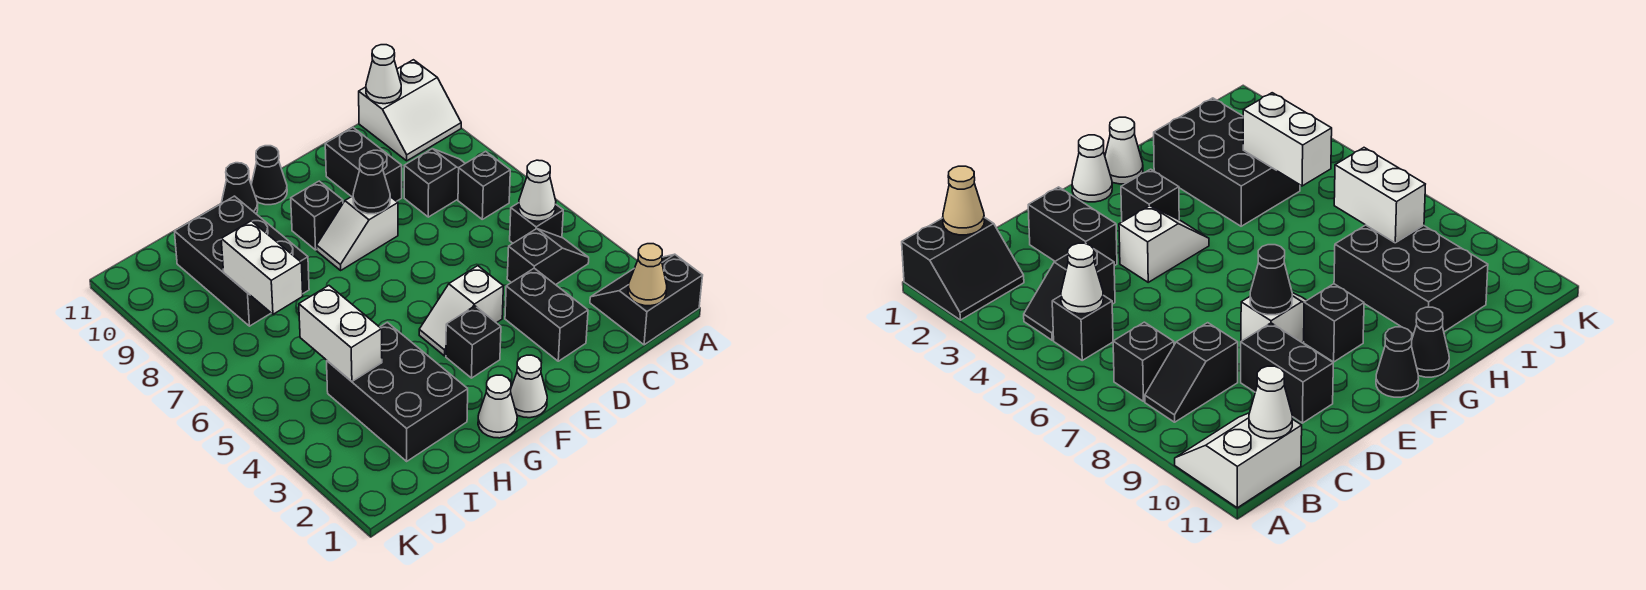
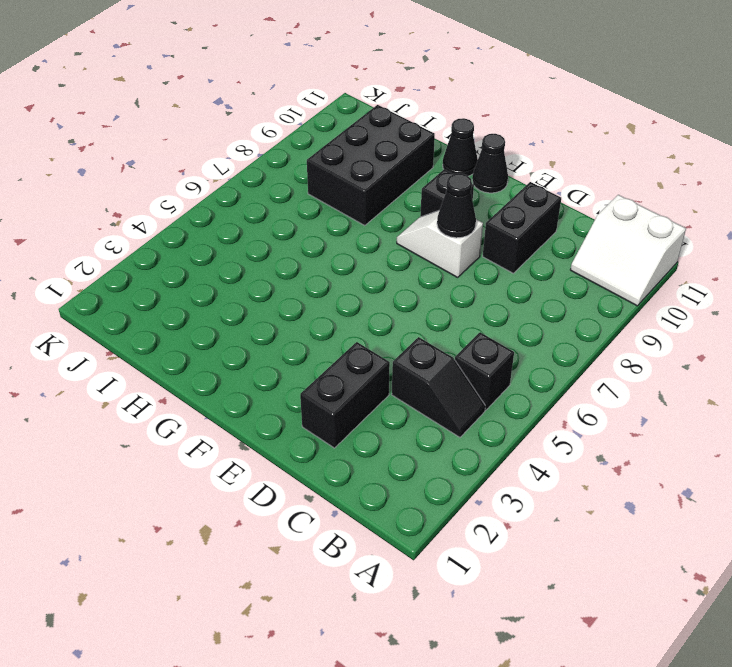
none -> black slope A1:B2 level 1 top 1
none -> black brick B7 level 1
none -> black slope B8:C8 level 1 top C

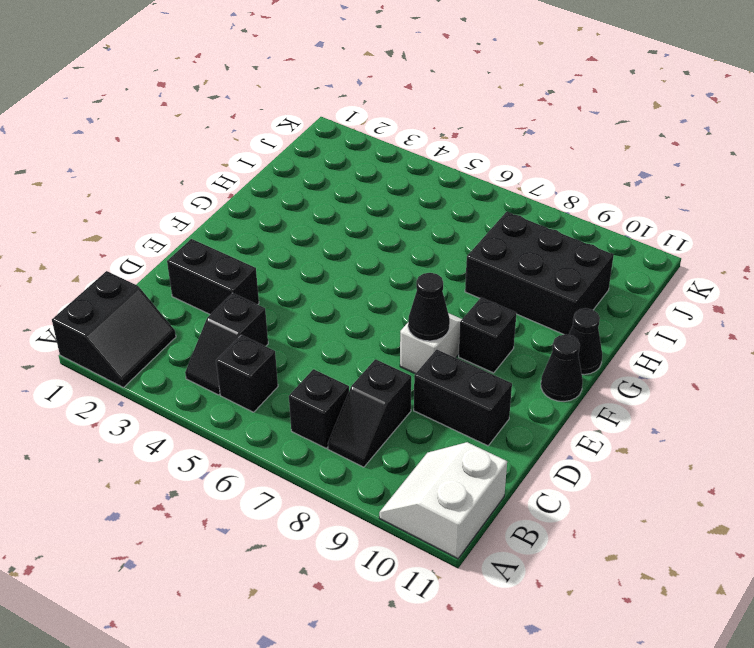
none -> white slope E4:F4 level 1 top E
none -> white cone F1 level 1
none -> black brick F3 level 1

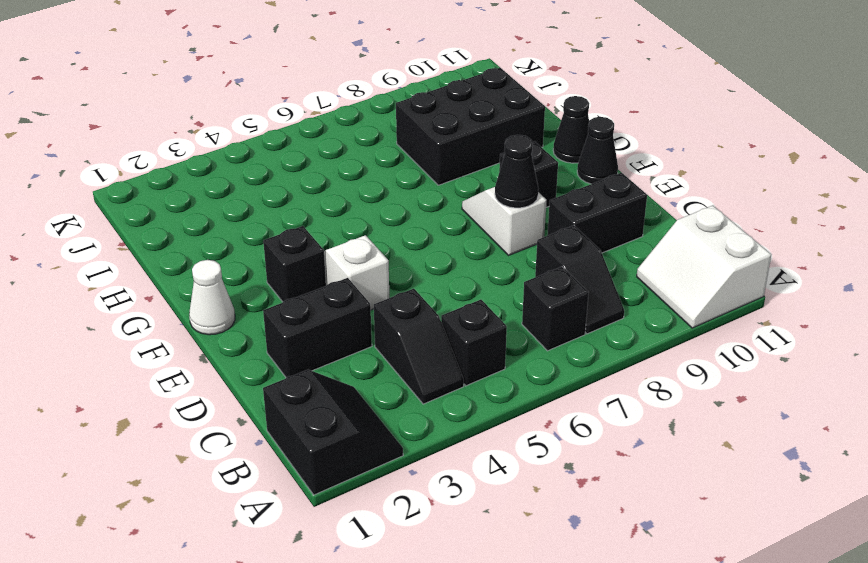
none -> white cone G1 level 1
none -> black brick H2:I4 level 1
none -> tan cone B1 level 2

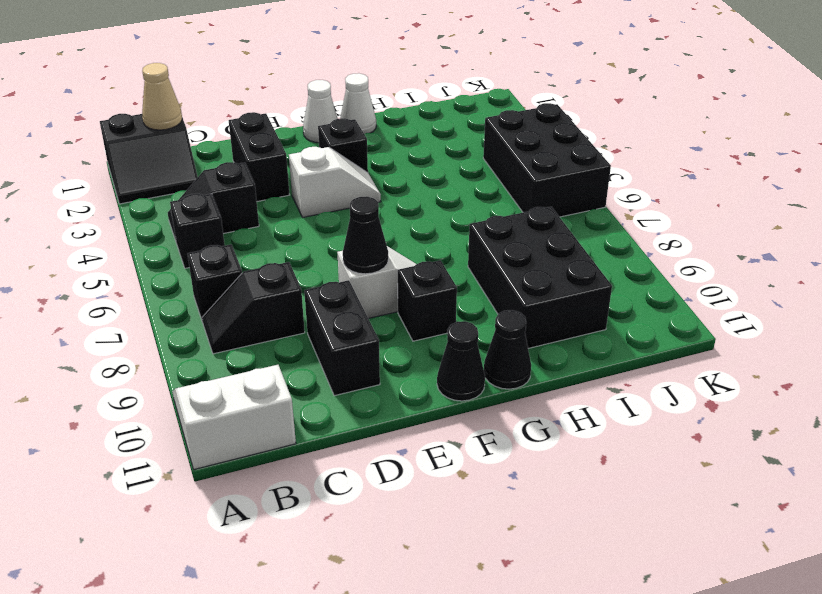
black brick J4:K6 level 1 -> black brick H2:I4 level 1
none -> white cone B5 level 2
none -> white cone B11 level 2
none -> white brick I4:I5 level 2

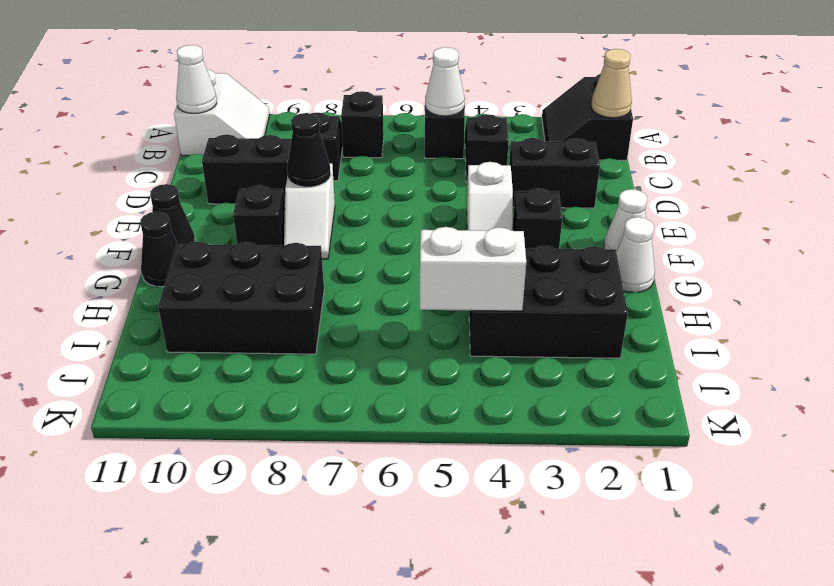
none -> white brick I7:I8 level 2

